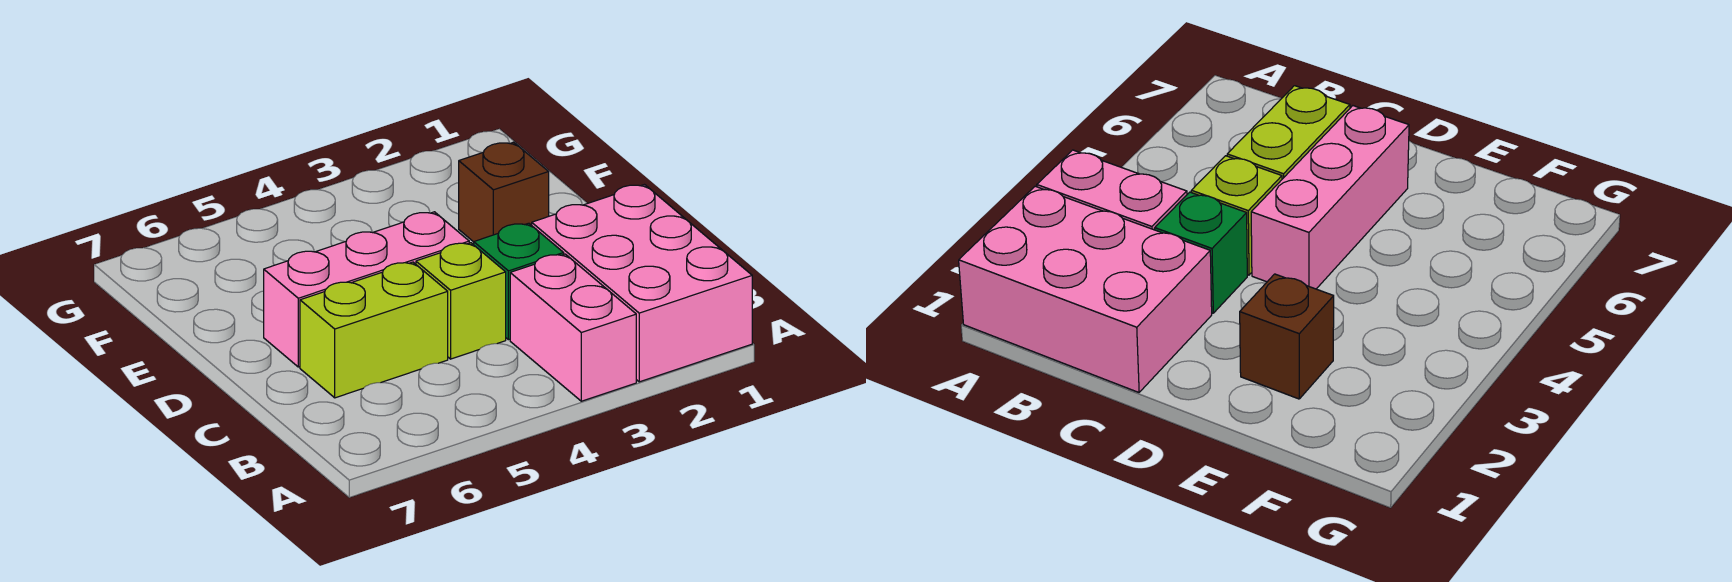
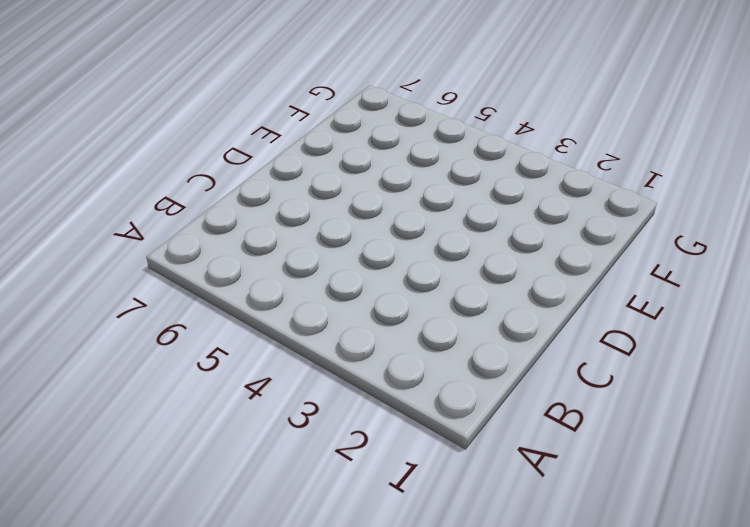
none -> pink brick A1:C2 level 1
none -> pink brick A3:B3 level 1

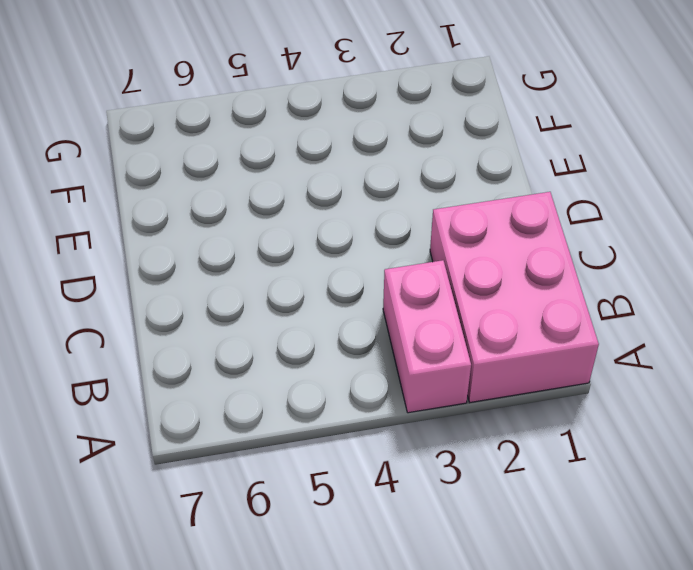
none -> green brick C3 level 1
none -> lime brick C4 level 1

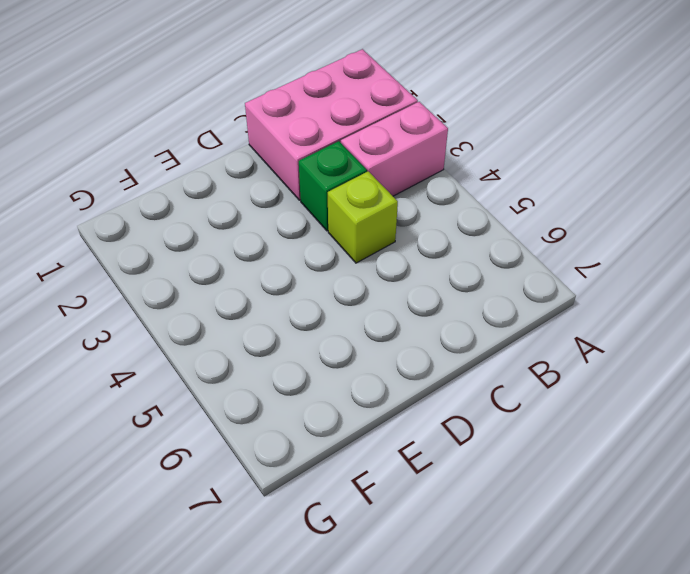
none -> lime brick C5:C6 level 1
none -> pink brick D4:D6 level 1

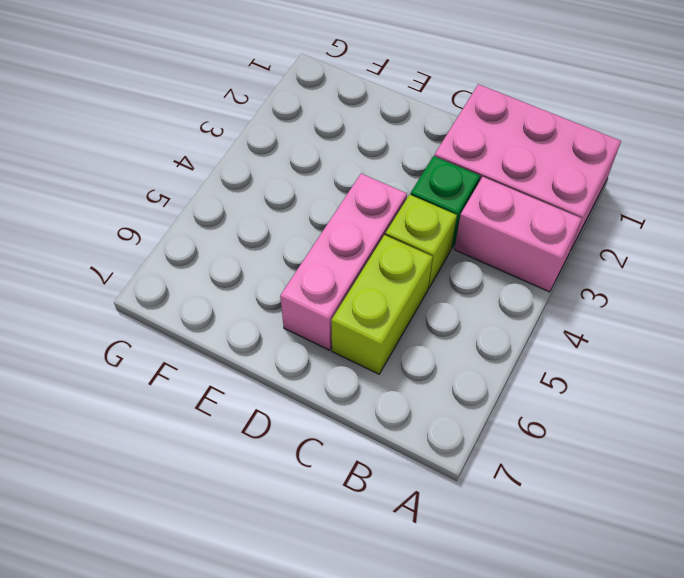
none -> brown brick E2 level 1

